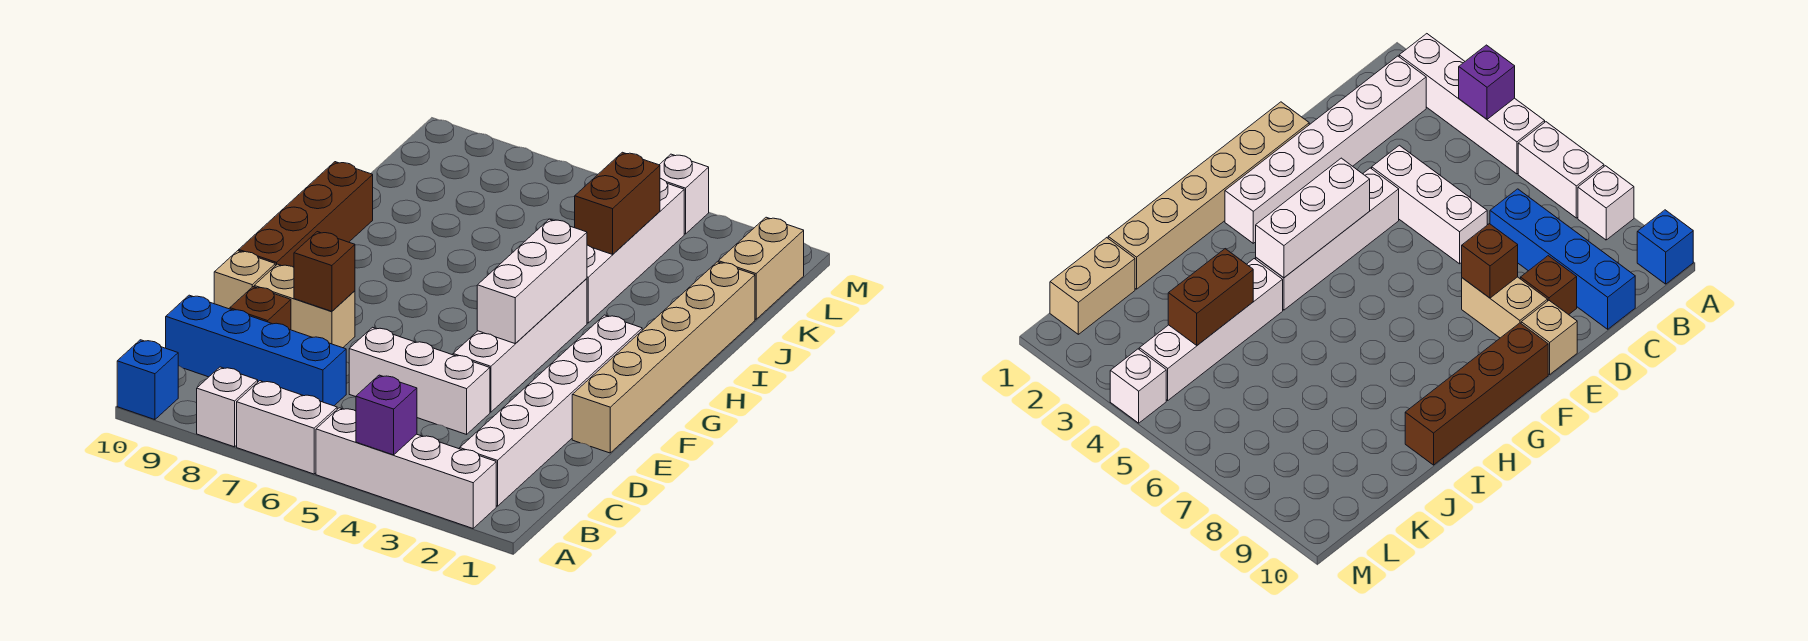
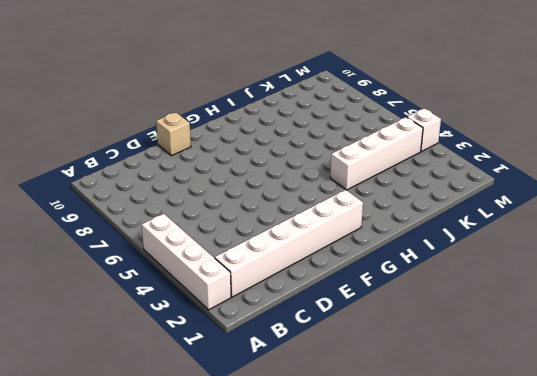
none -> white brick A6:A7 level 1
none -> white brick A8 level 1
none -> blue brick A10 level 1

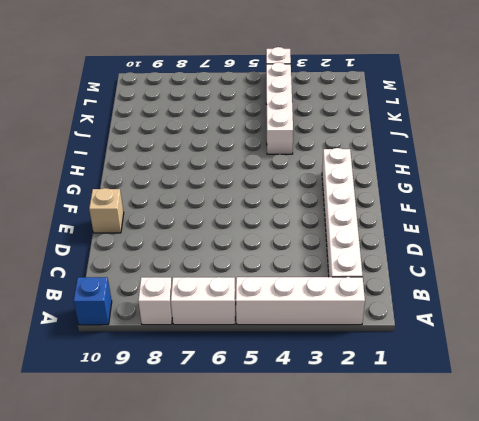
none -> blue brick C7:C10 level 1
none -> white brick D4:D6 level 1
none -> brown brick D9 level 1

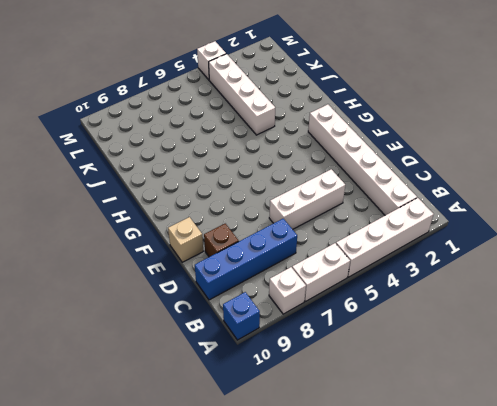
none -> tan brick E1:J1 level 1
none -> white brick E4:H4 level 1
none -> tan brick E8:E9 level 1

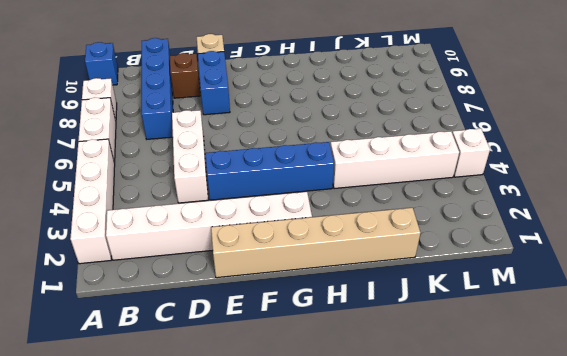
blue brick E4:H4 level 1 -> white brick E4:H4 level 1
blue brick E8:E9 level 1 -> tan brick E8:E9 level 1
none -> brown brick F10:I10 level 1
none -> tan brick K1:L1 level 1
none -> purple brick A4 level 2

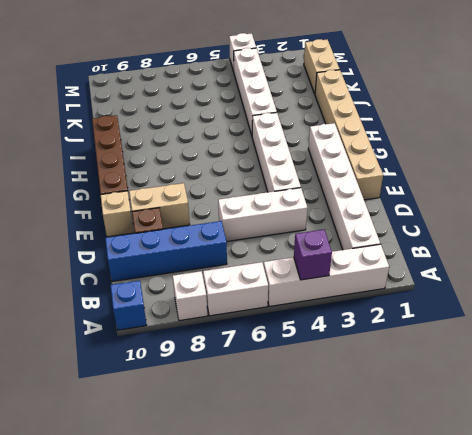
none -> brown brick E8 level 2
none -> white brick F4:H4 level 2
none -> brown brick J4:K4 level 2

